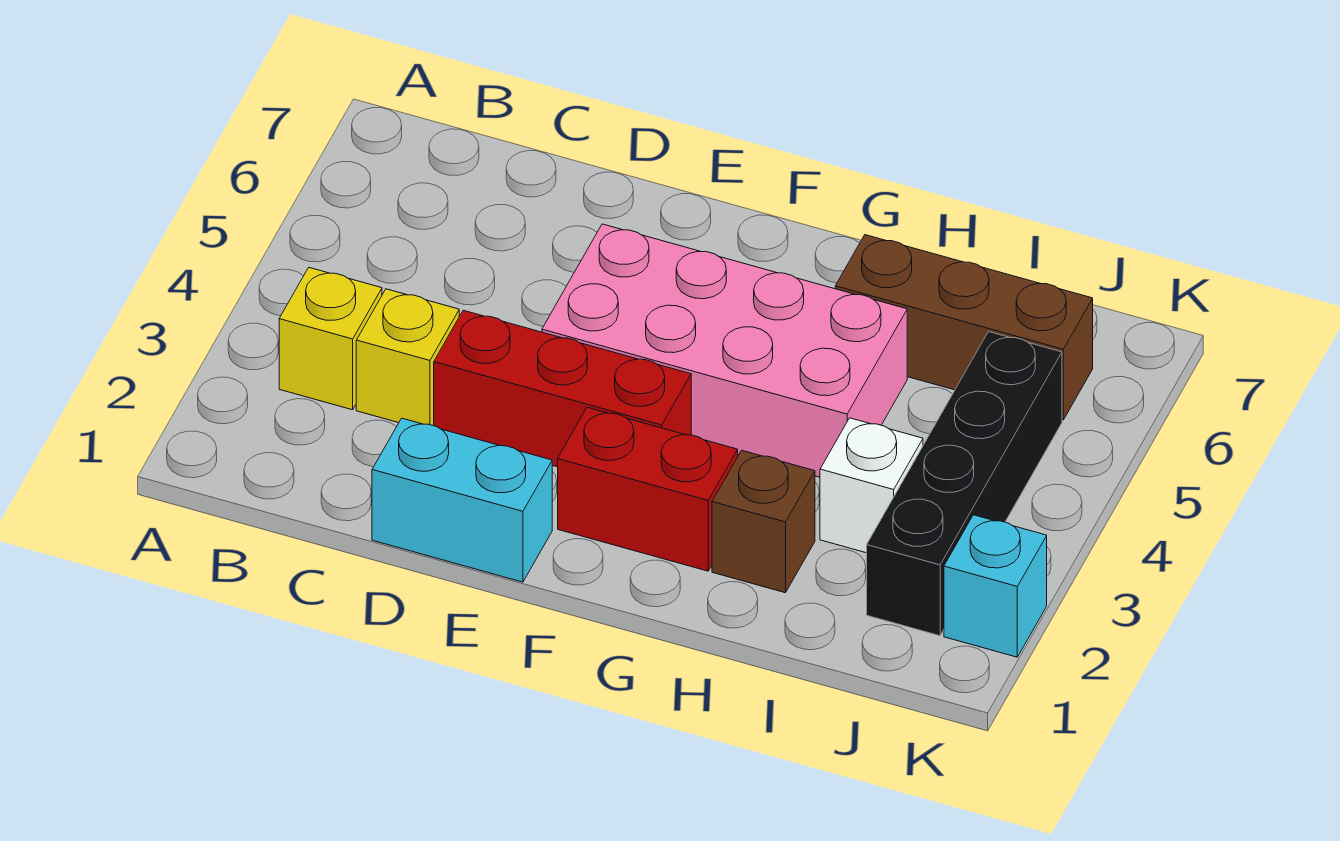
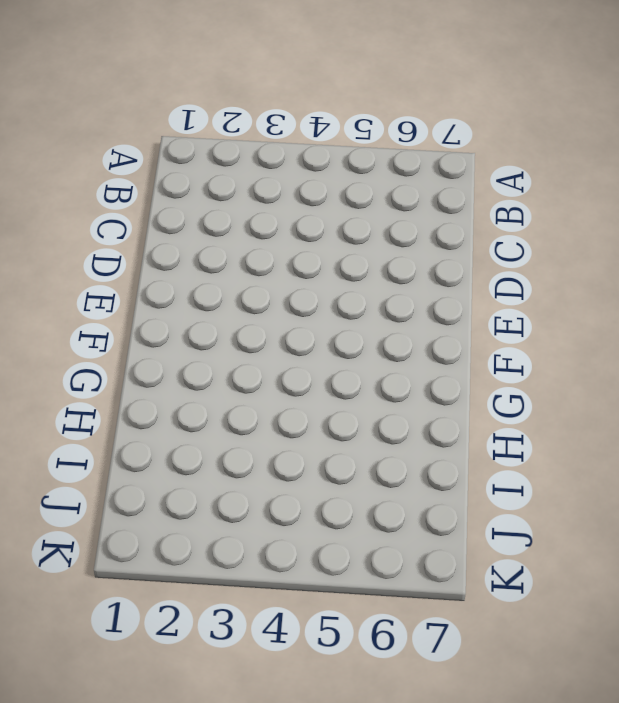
none -> yellow brick B3 level 1
none -> yellow brick C3 level 1

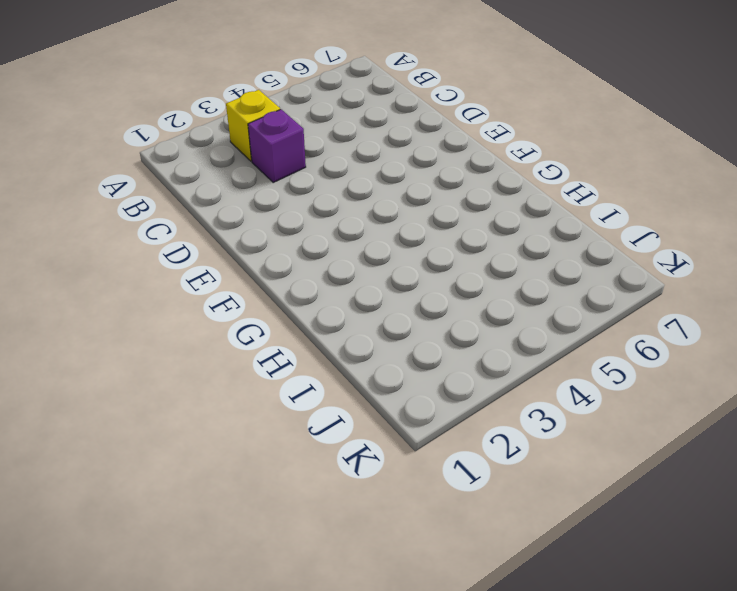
purple brick C3 level 1 -> yellow brick C3 level 1
none -> cyan brick D1:E1 level 1
none -> red brick D3:F3 level 1

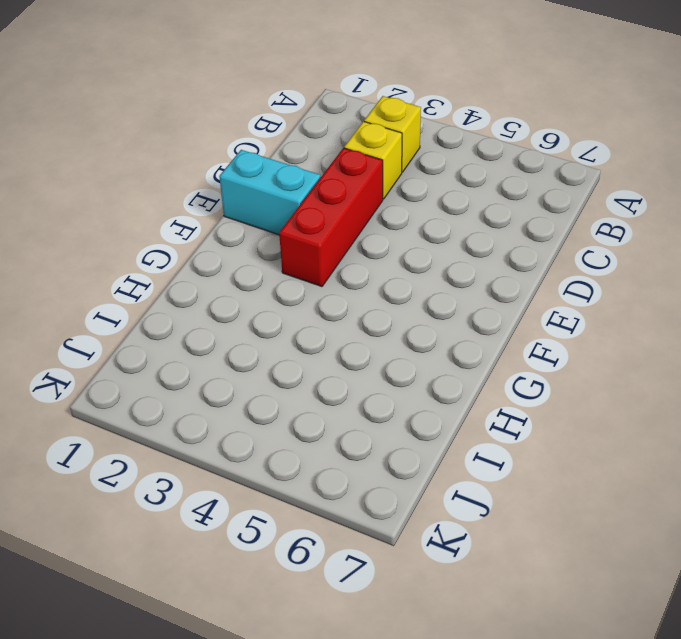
cyan brick E1:E2 level 1 -> cyan brick D1:E1 level 1
none -> pink brick E4:H5 level 1
none -> red brick F2:G2 level 1

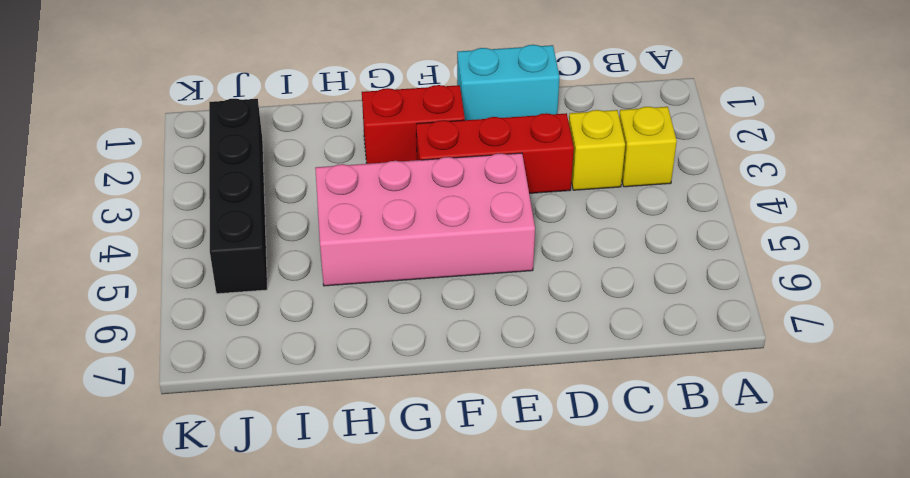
none -> brown brick H2 level 1
none -> brown brick H6:J6 level 1

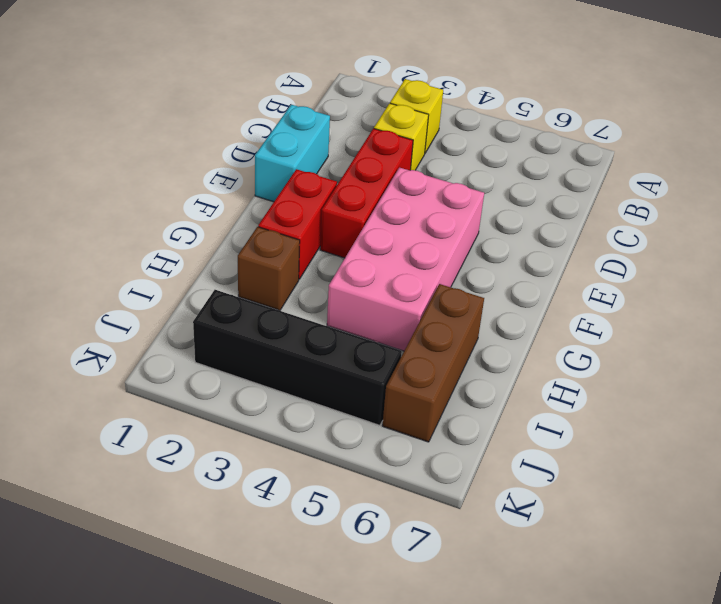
none -> white brick I3 level 1
none -> cyan brick K2 level 1

